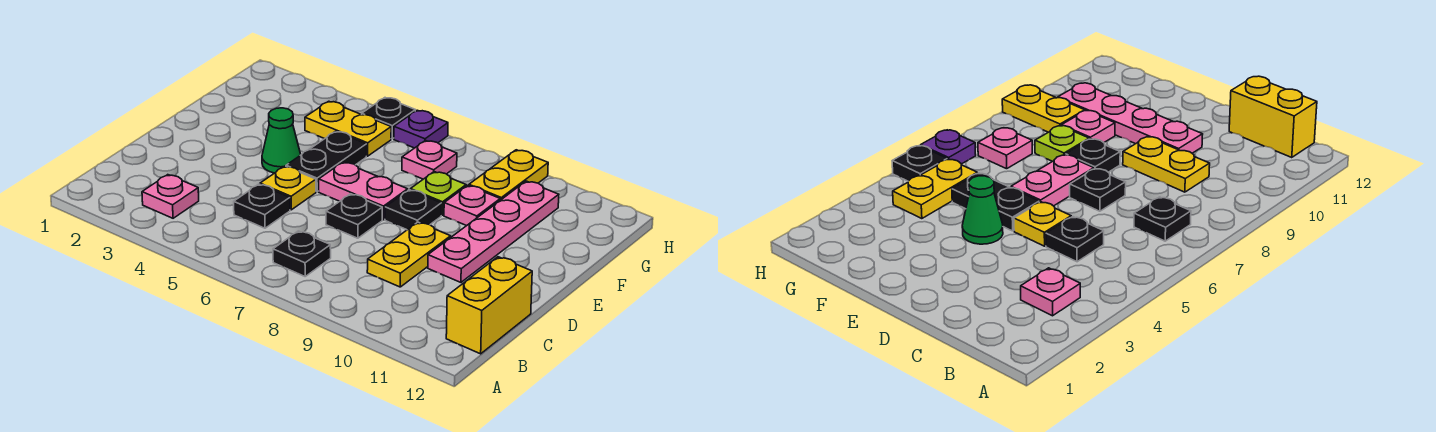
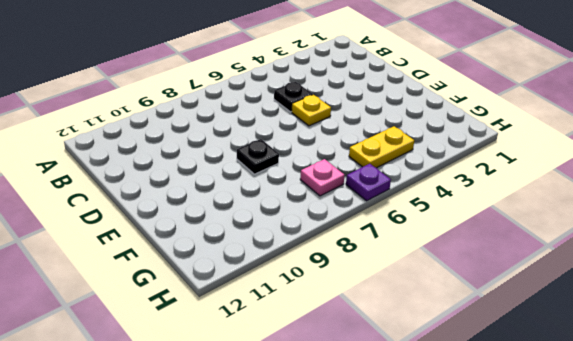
none -> pink plate B3 level 1
none -> black plate B7 level 1
none -> yellow brick B12:C12 level 1

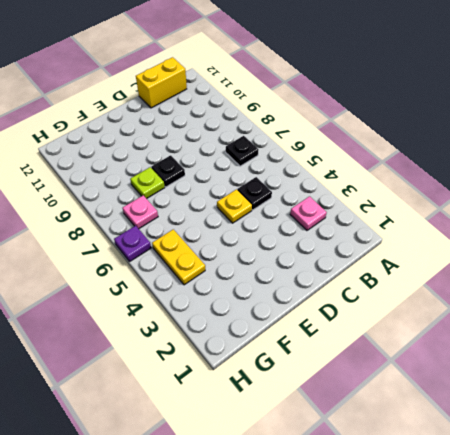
none -> yellow plate C9:D9 level 1
none -> black plate D7 level 1
none -> pink plate D10:G10 level 1

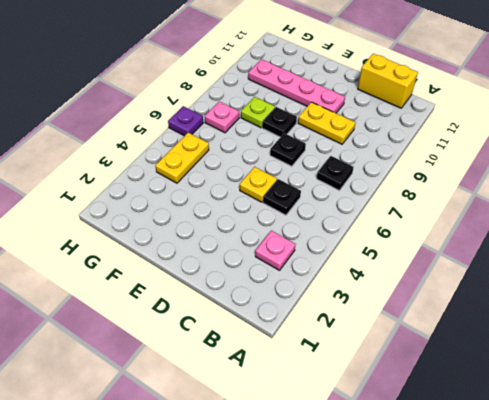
none -> green cone E4 level 1
none -> black plate E5:F5 level 1
none -> pink plate E6:E7 level 1

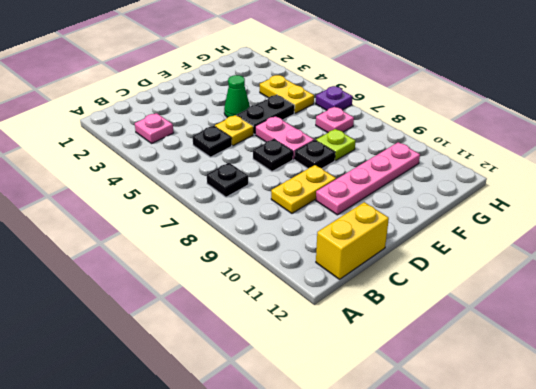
none -> pink plate F9 level 1
none -> yellow plate G9:H9 level 1
none -> black plate H5 level 1

